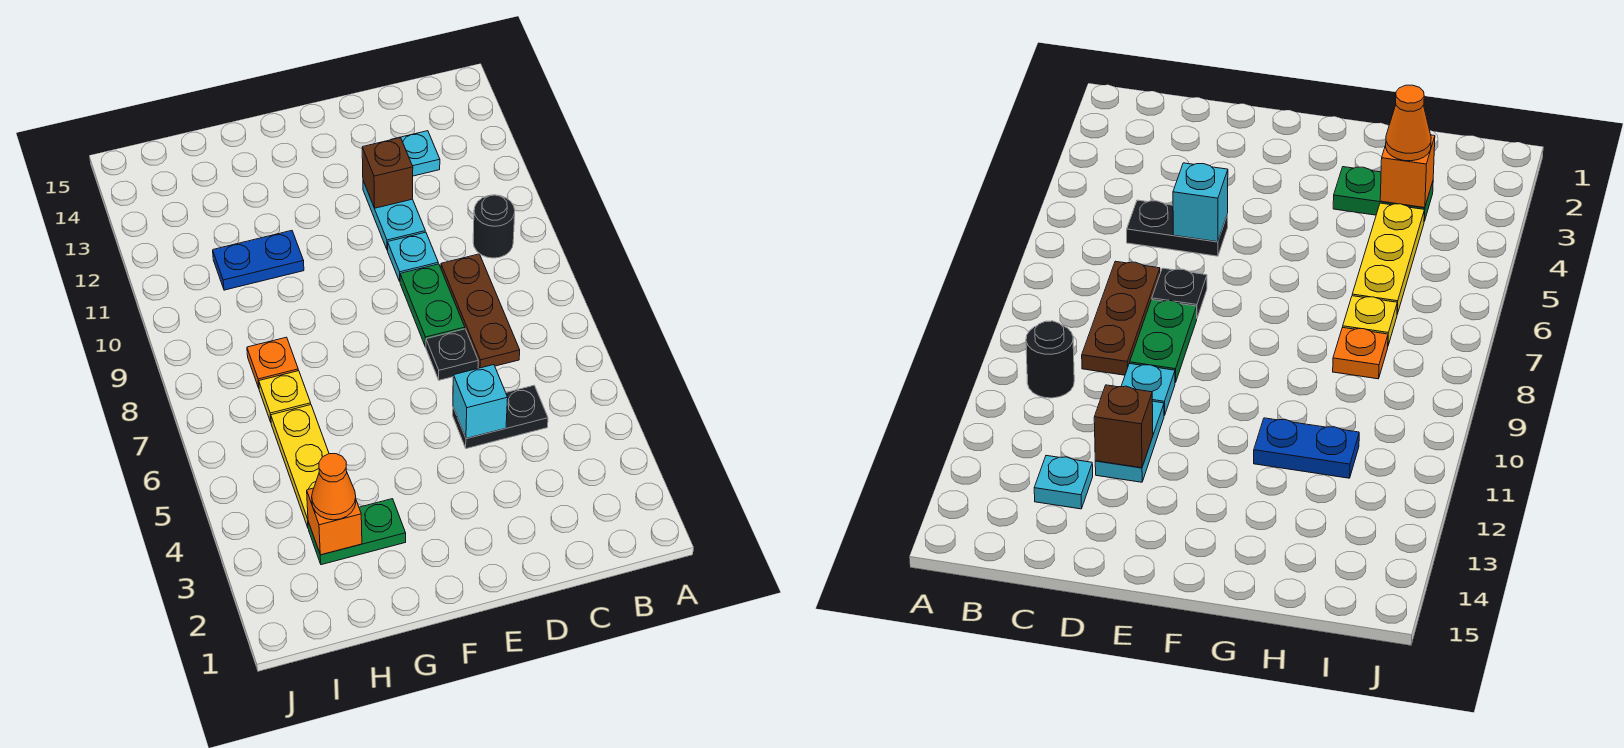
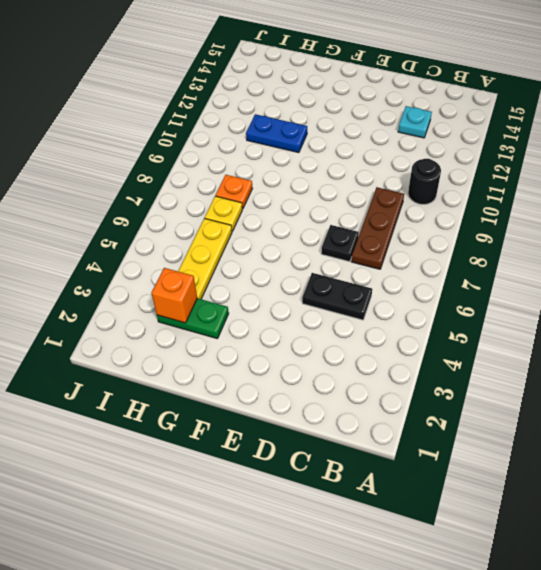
none -> green plate D8:D9 level 1
none -> cyan plate D10 level 1
none -> cyan plate D11:D12 level 1

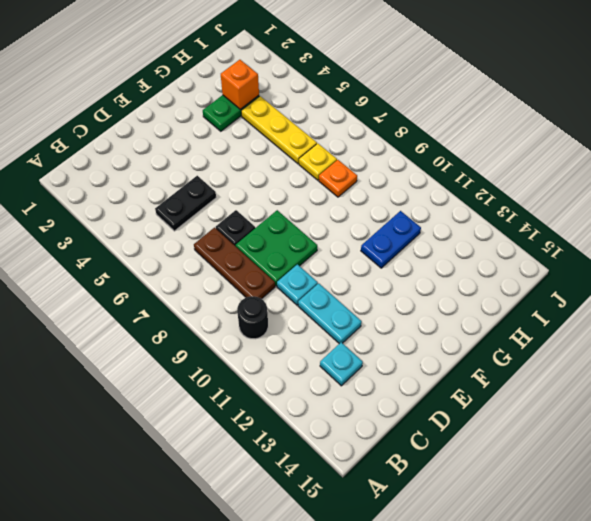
green plate D8:E9 level 1 -> green plate D8:D9 level 1
none -> cyan brick D5 level 2
none -> brown brick D12 level 2
none -> orange cone H3 level 3

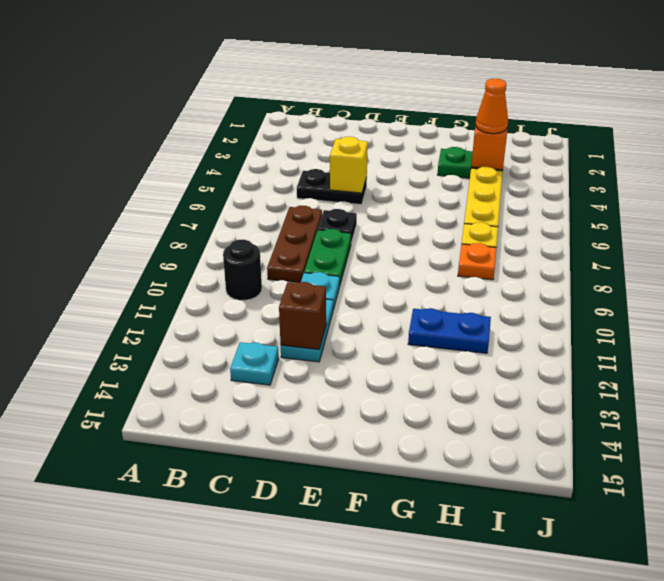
yellow brick D5 level 2 -> cyan brick D5 level 2

